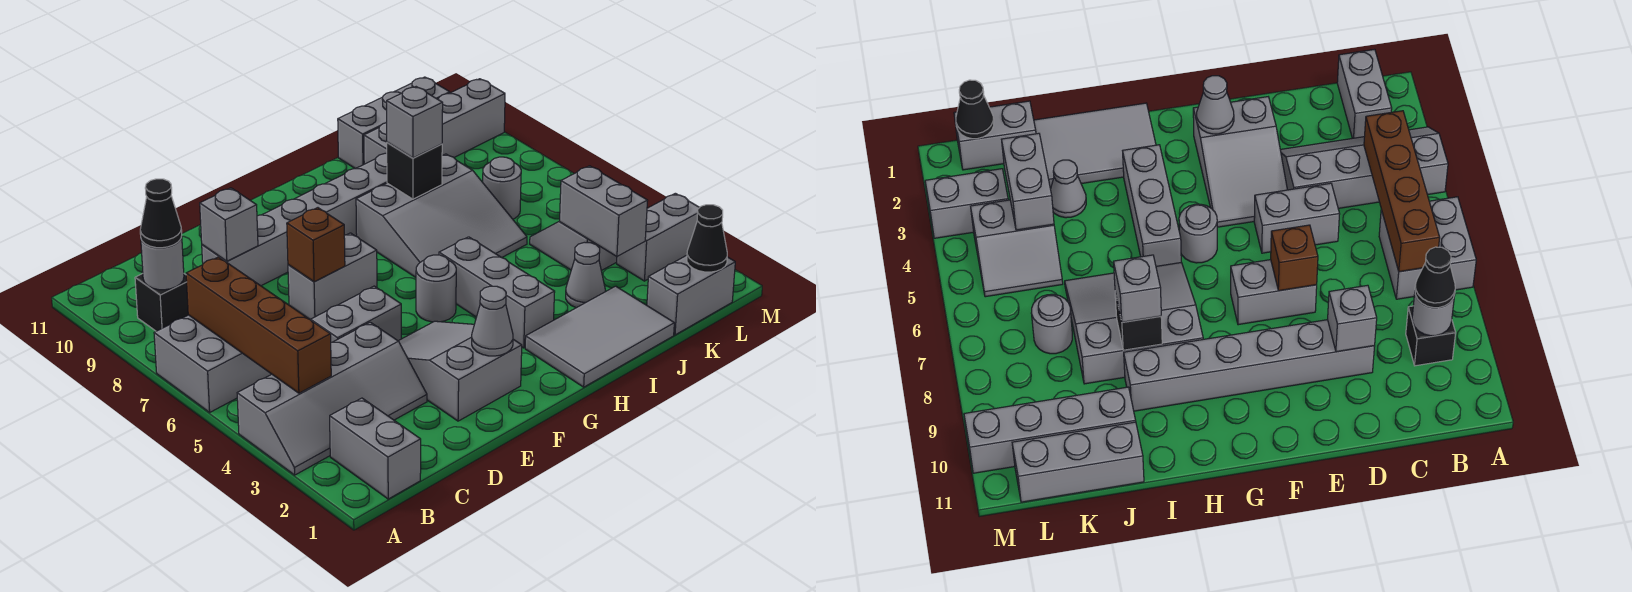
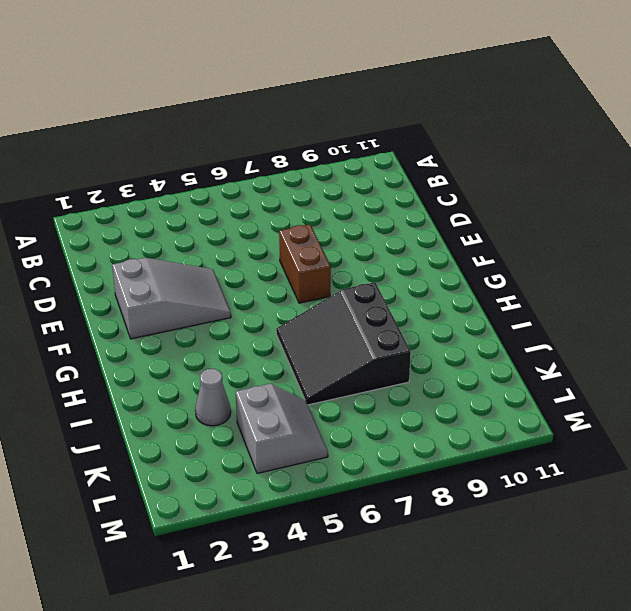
brown brick E7:F7 level 1 -> grey brick E7:F7 level 1
black slope H6:J8 level 1 top 8 -> grey slope H6:J8 level 1 top 8
none -> grey slope A3:D4 level 1 top 4
none -> grey brick A6:B7 level 1
none -> grey brick B1:B2 level 1

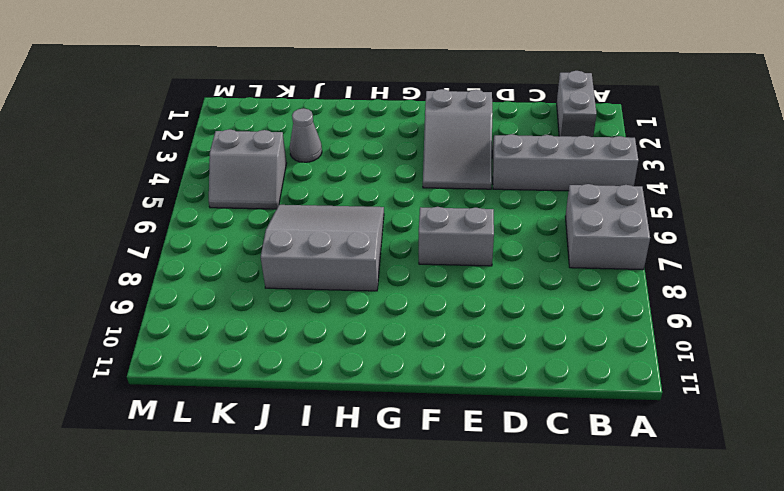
none -> black brick B9 level 1
none -> grey brick D5:E5 level 1
none -> grey brick D9:I9 level 1

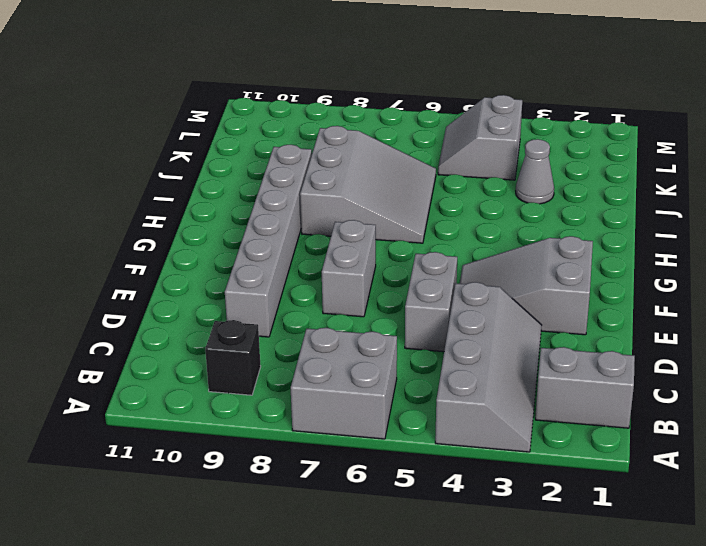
none -> grey round brick G5 level 1
none -> grey tile H1:J2 level 1
none -> grey brick H3:H5 level 1

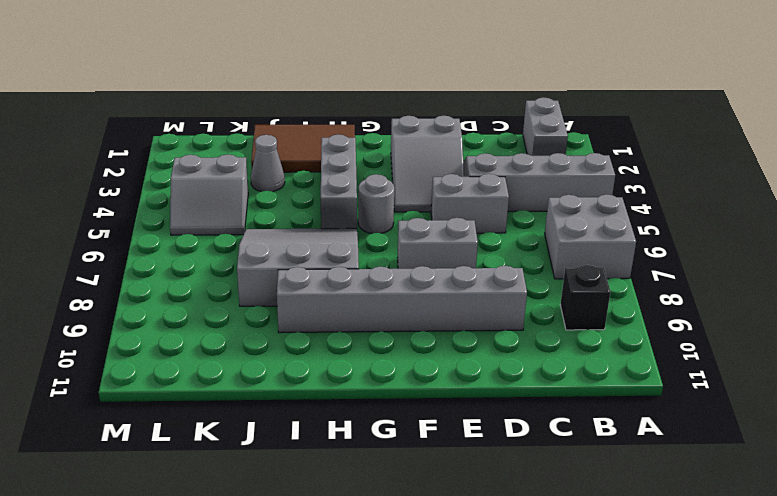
brown tile H1:J2 level 1 -> grey tile H1:J2 level 1
none -> grey brick J10:M10 level 1
none -> grey brick J11:L11 level 1
none -> grey brick K1:L1 level 1

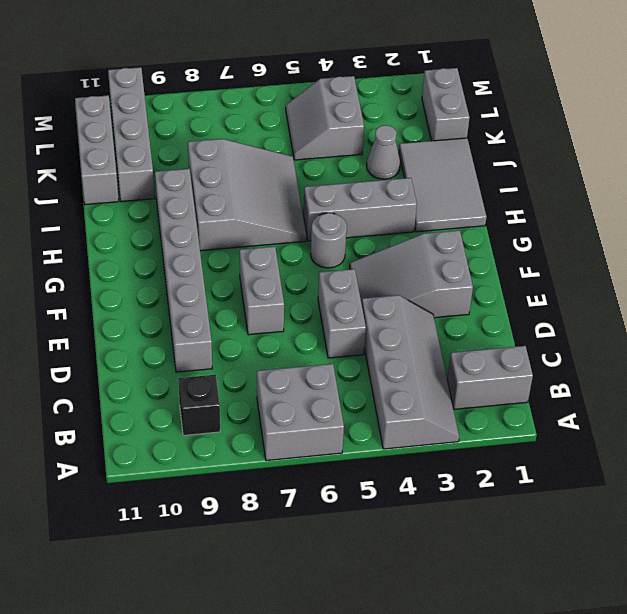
none -> grey round brick K7 level 1
none -> grey brick L3:M3 level 1
none -> brown brick B4:B7 level 2

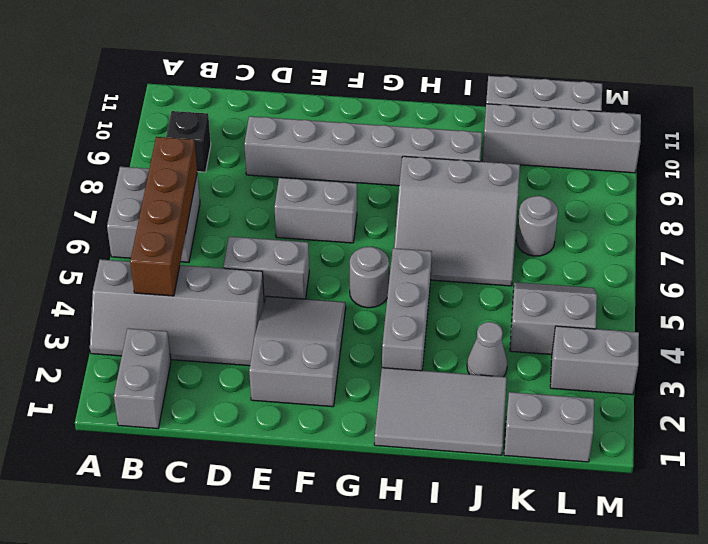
none -> grey round brick B9 level 2
none -> grey brick D9 level 2
none -> brown brick E7 level 2

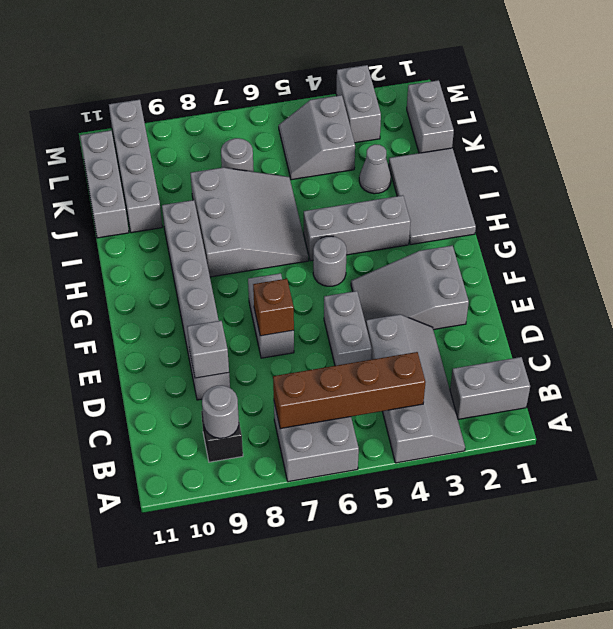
none -> grey cone F2 level 2
none -> black brick I8 level 2
none -> grey brick K3:K4 level 2

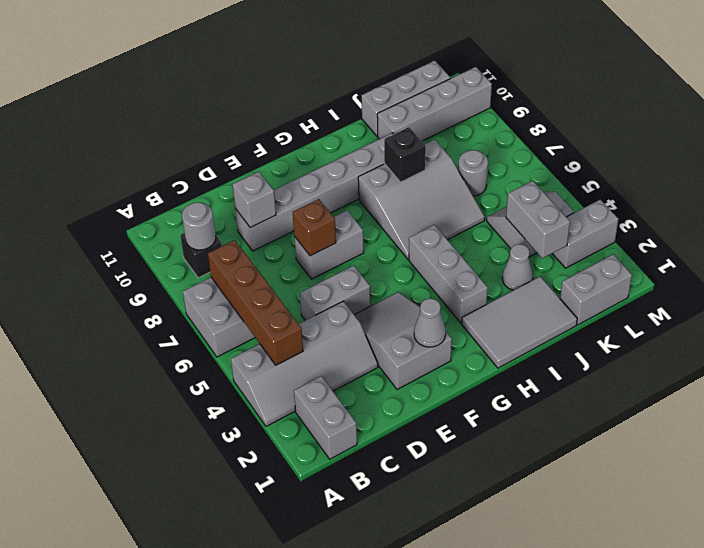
none -> grey round brick G5 level 1
none -> black cone L1 level 2
none -> black cone B9 level 3

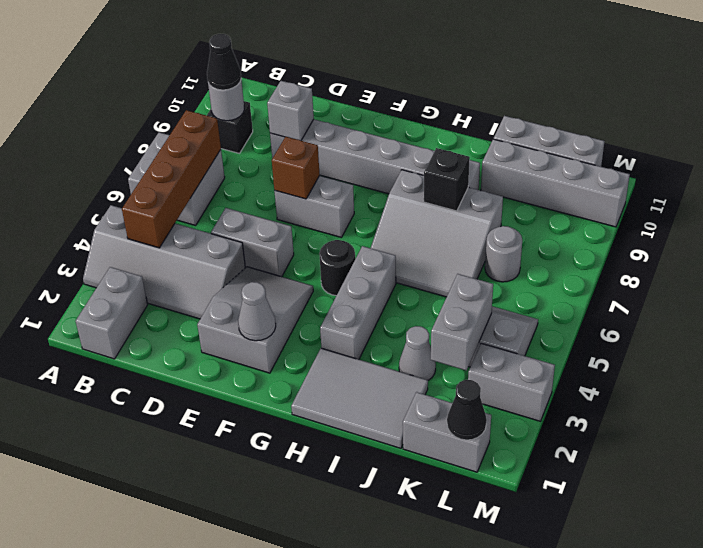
black round brick G5 level 1 -> grey round brick G5 level 1
none -> grey brick I8 level 3

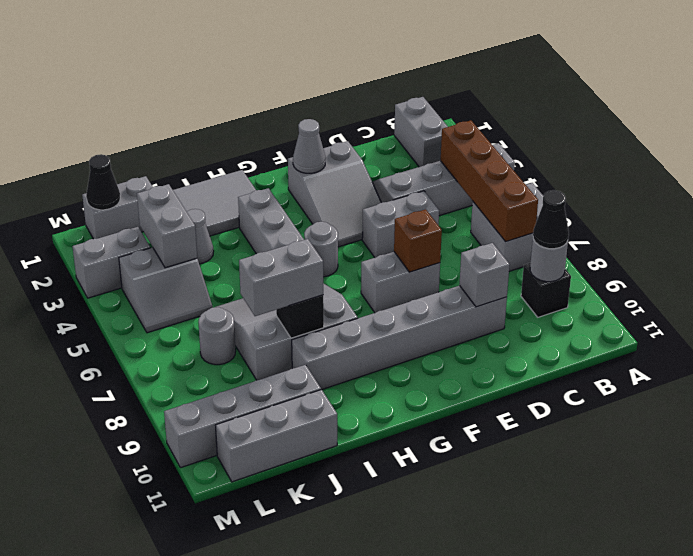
grey brick I8:J8 level 3 -> grey brick I8 level 3

